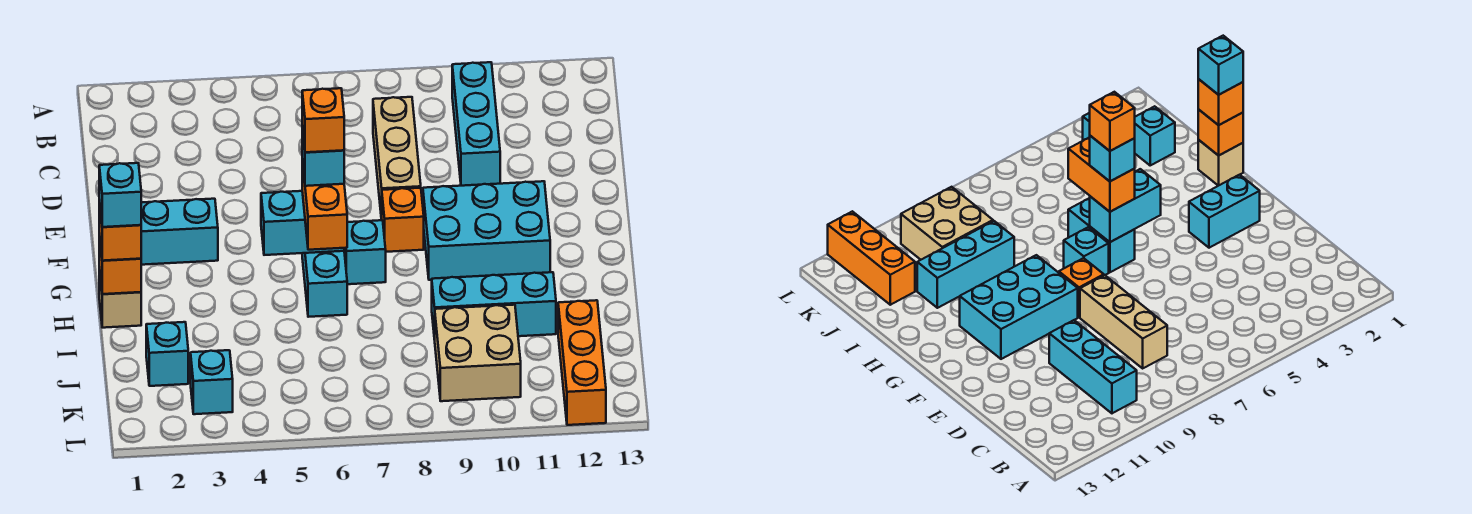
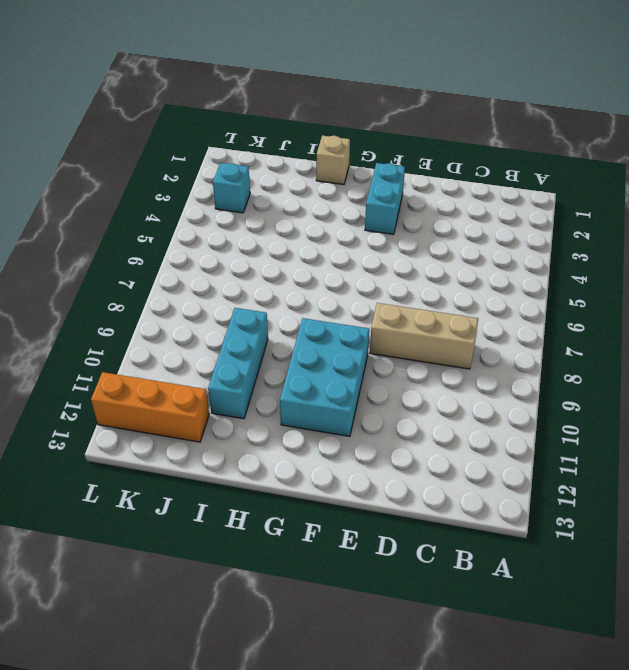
none -> cyan brick B10:D10 level 1
none -> orange brick F8 level 1
none -> cyan brick G6:H6 level 1

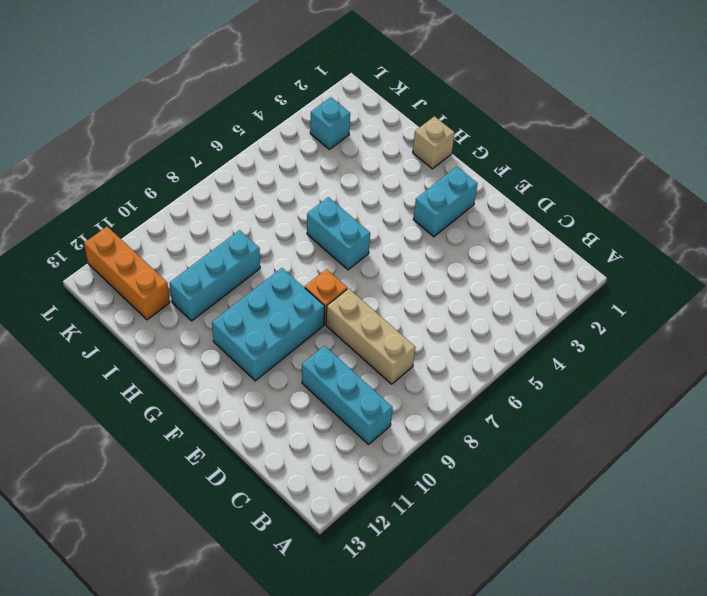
none -> cyan brick G7 level 1
none -> cyan brick J2 level 1
none -> tan brick J9:K10 level 1

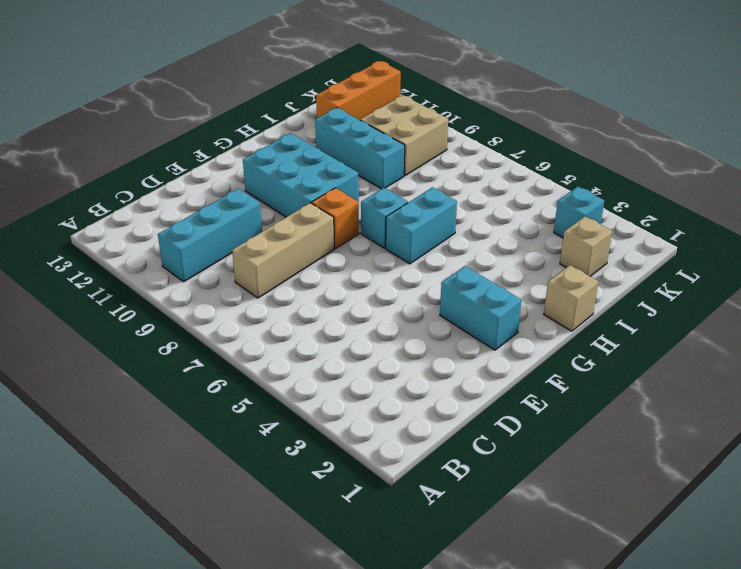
tan brick J2 level 1 -> cyan brick J2 level 1
none -> cyan brick G5:G6 level 2
none -> orange brick H1 level 2
none -> orange brick G6:H6 level 3

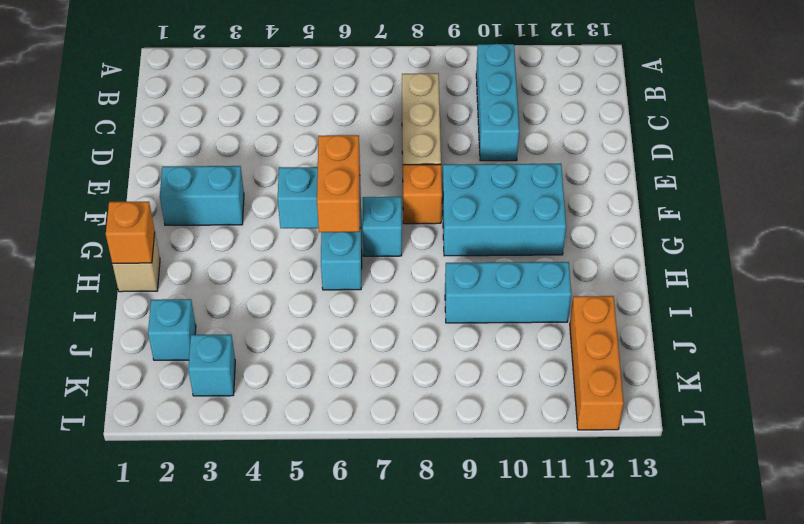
none -> tan brick J9:K10 level 1
none -> orange brick H1 level 3
none -> cyan brick G6 level 4

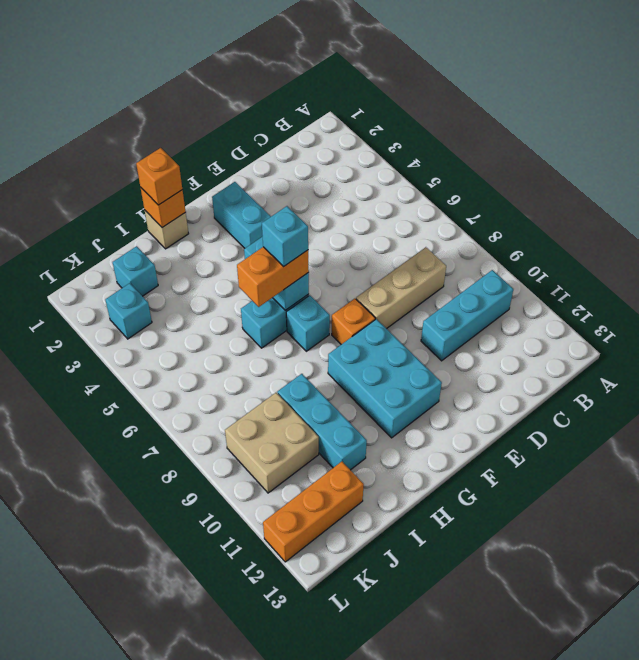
none -> cyan brick H1 level 4
none -> orange brick G6 level 5

